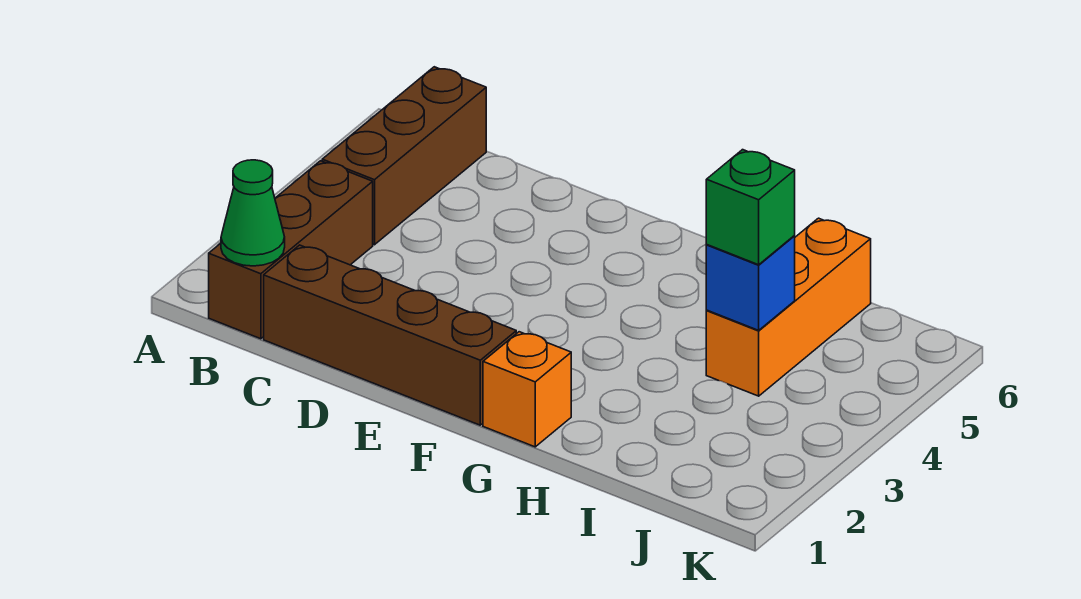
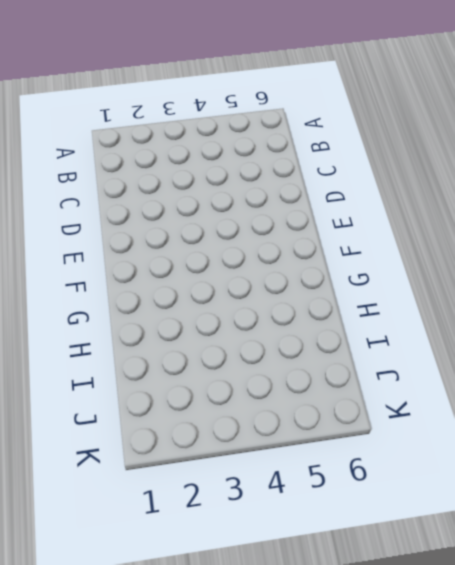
none -> brown brick B1:B3 level 1
none -> brown brick B4:B6 level 1

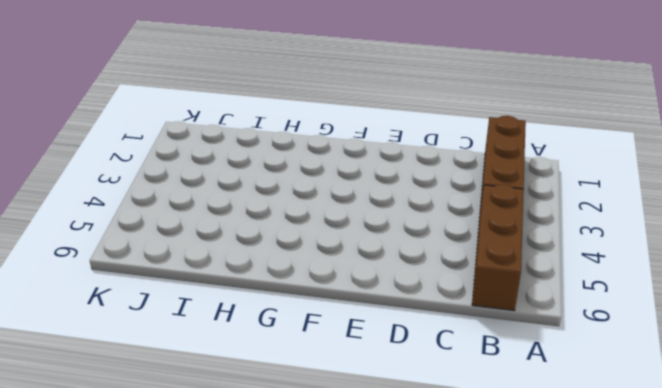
none -> brown brick C1:F1 level 1
none -> orange brick G1 level 1

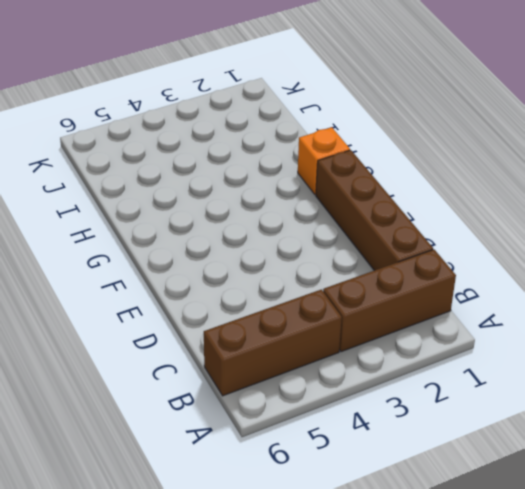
none -> orange brick I4:I6 level 1
none -> green cone B1 level 2

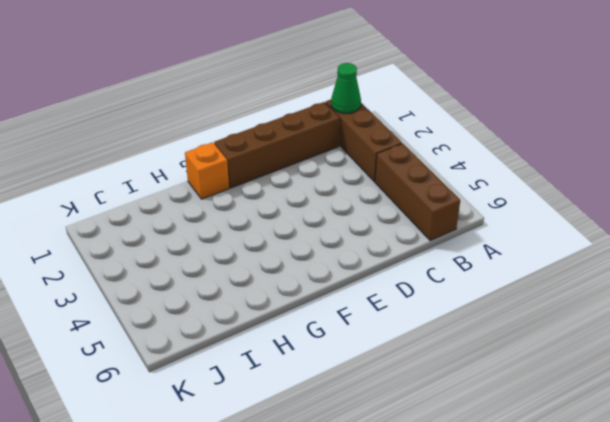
none -> orange brick I4:I6 level 1
none -> blue brick I4 level 2

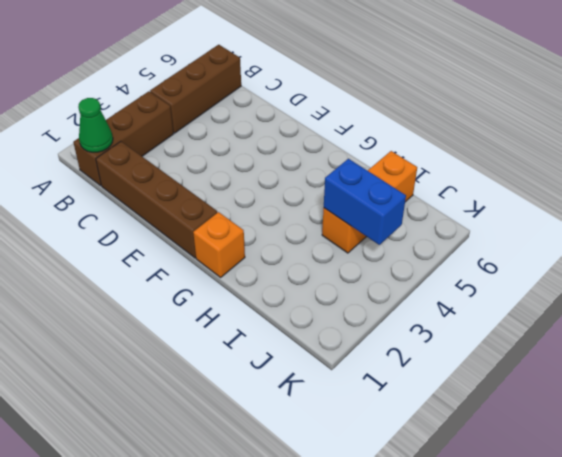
blue brick I4:J4 level 2 -> blue brick I4 level 2
none -> green brick I4 level 3

